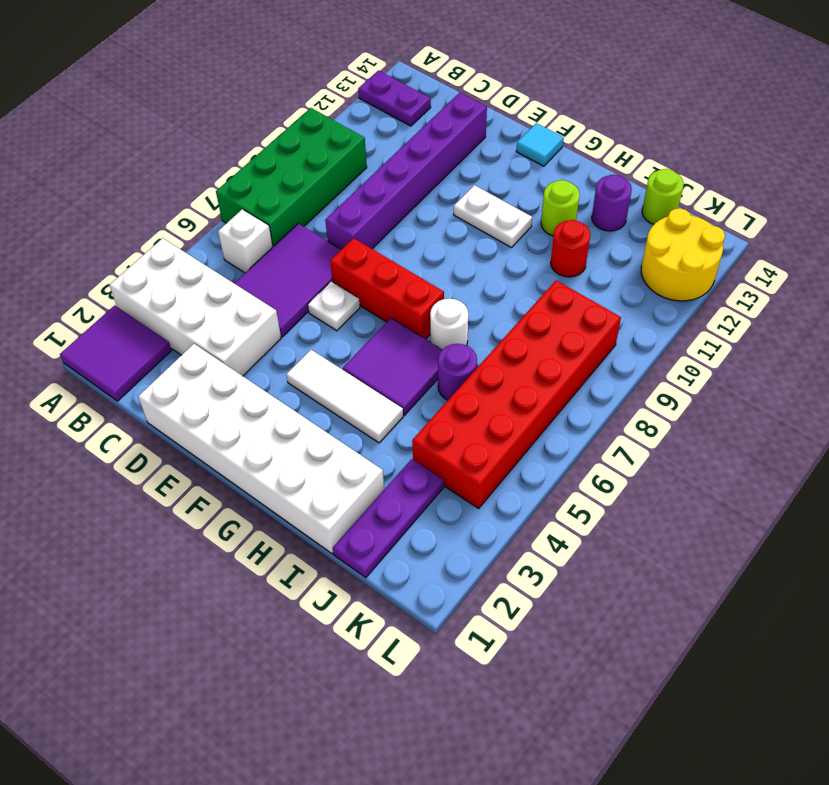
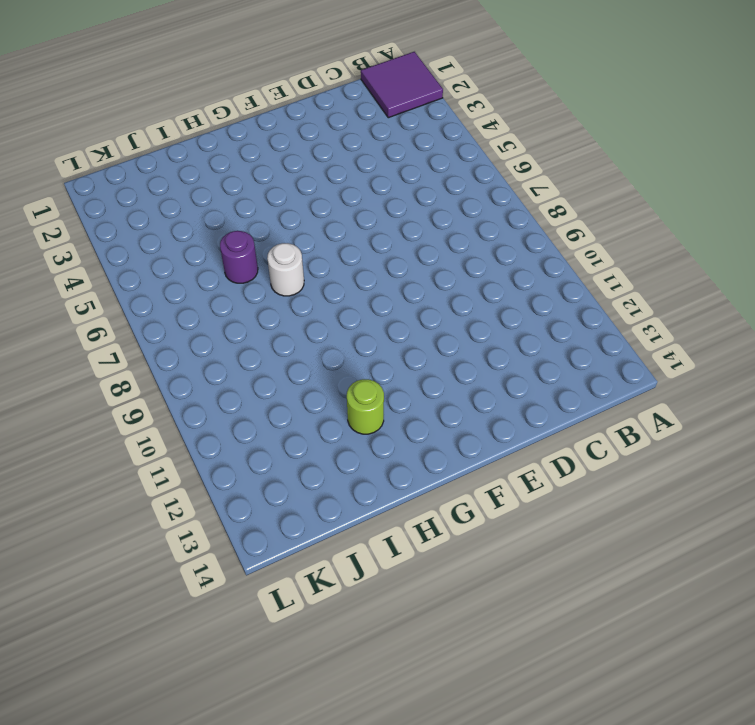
none -> white brick A3:D4 level 1
none -> green brick A7:B10 level 1
none -> purple plate A13:B13 level 1

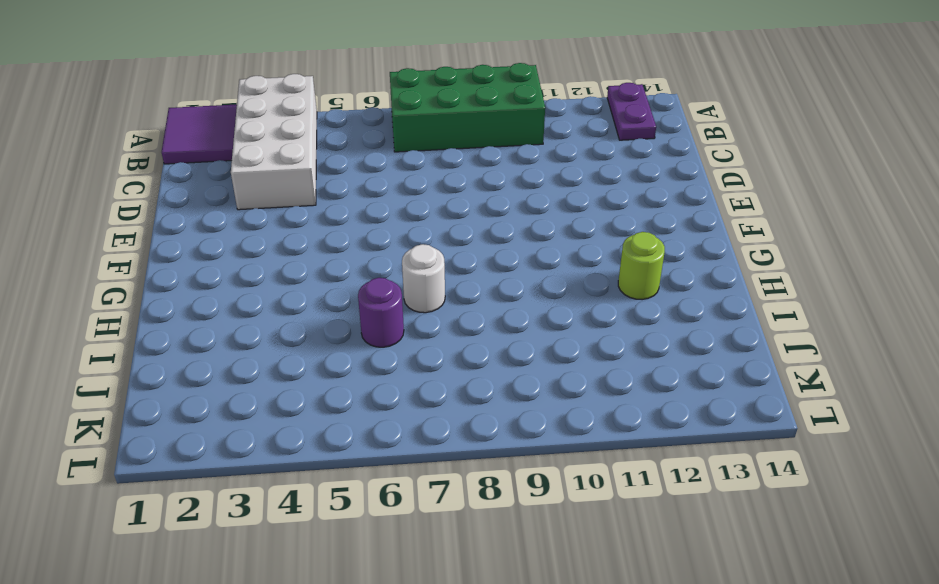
none -> white brick B6 level 1
none -> purple tile C5:D7 level 1
none -> white brick D1:I2 level 1

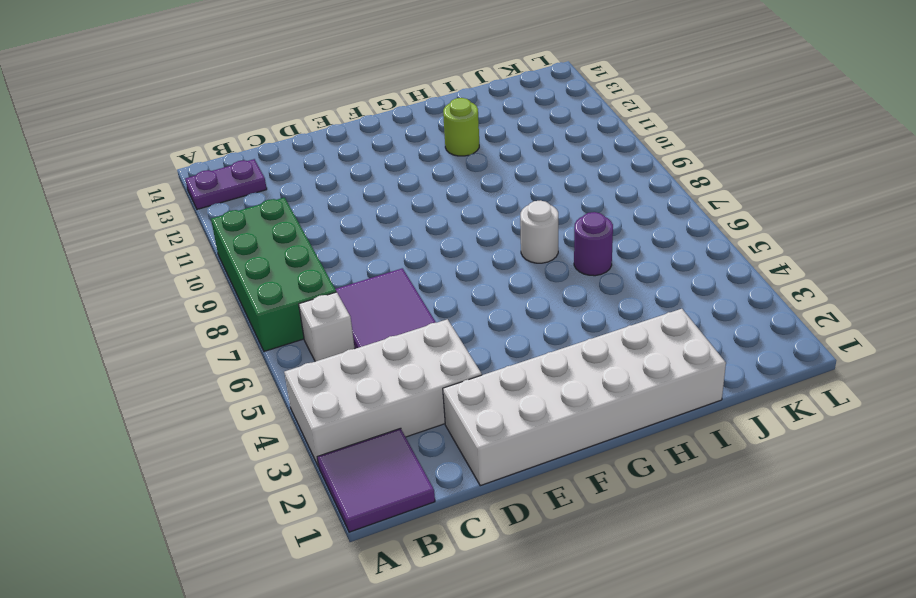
none -> purple brick D8:D13 level 1
none -> white plate E6 level 1
none -> red brick E7:G7 level 1

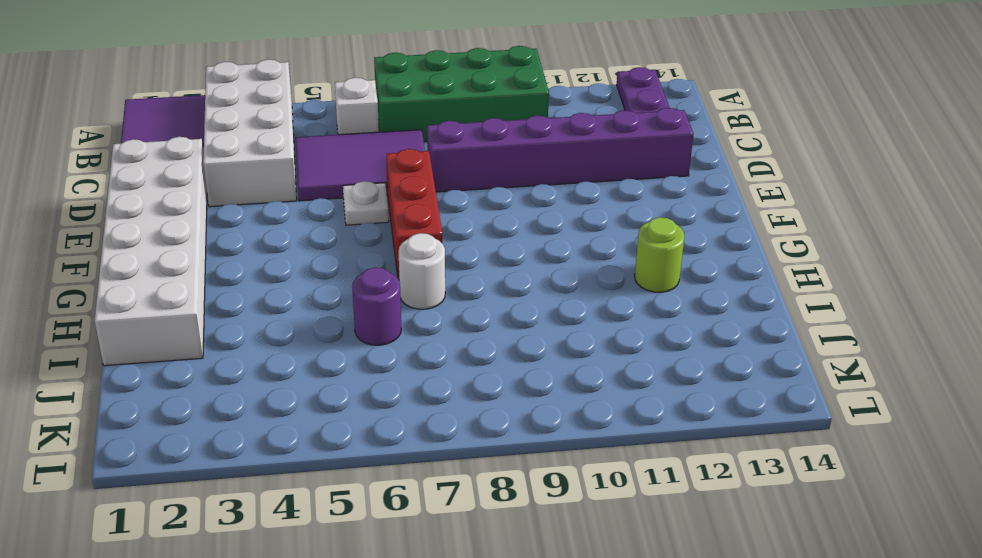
none -> white tile F4:H4 level 1
none -> white plate F11:G11 level 1
none -> cyan tile F14 level 1

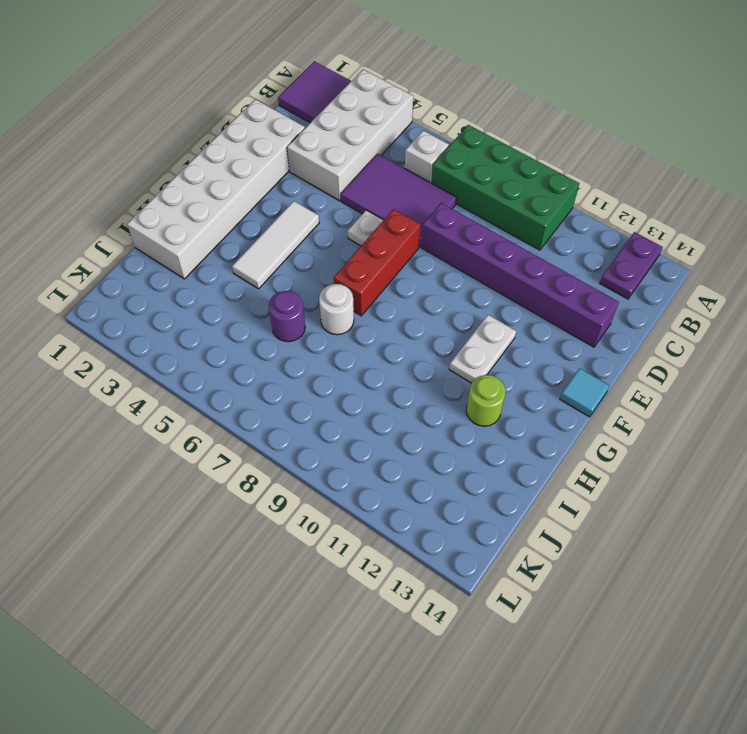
none -> purple tile G5:H6 level 1
none -> red round brick I11 level 1
none -> purple round brick I13 level 1

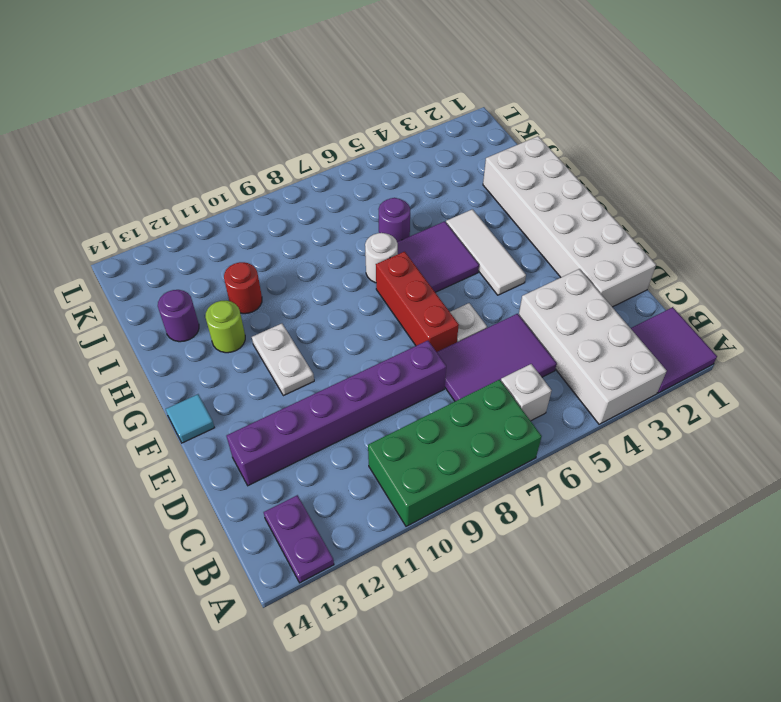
none -> purple plate J1:J3 level 1
none -> red brick J4:K9 level 1
none -> lime round brick J14 level 1

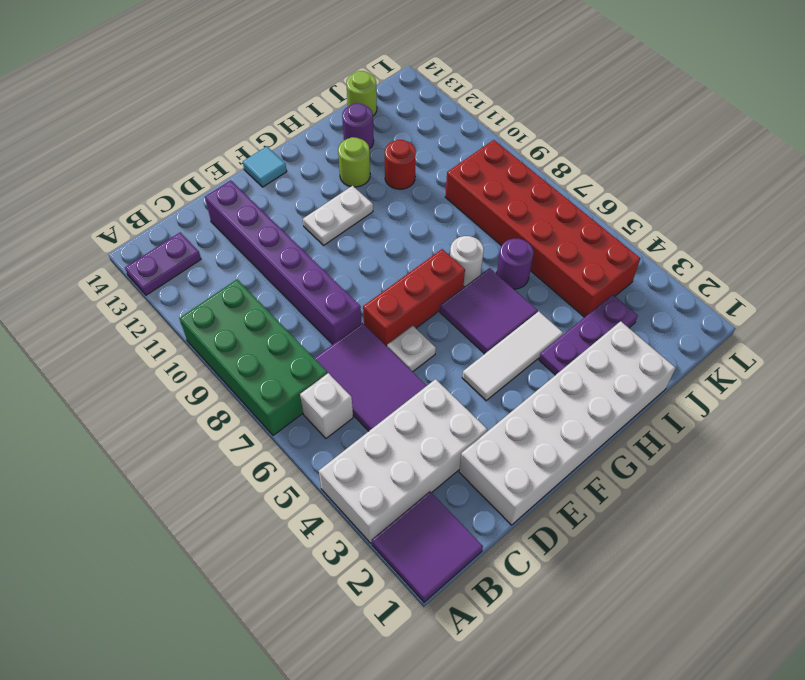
purple plate H3:J3 level 1 -> purple plate J1:J3 level 1
none -> yellow round brick K12:L13 level 1

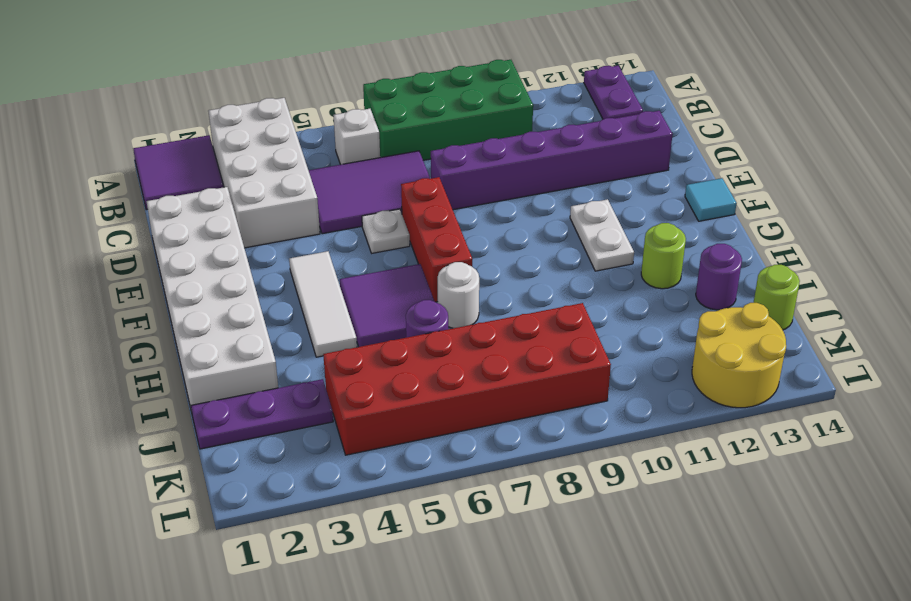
none -> red round brick I11 level 1

